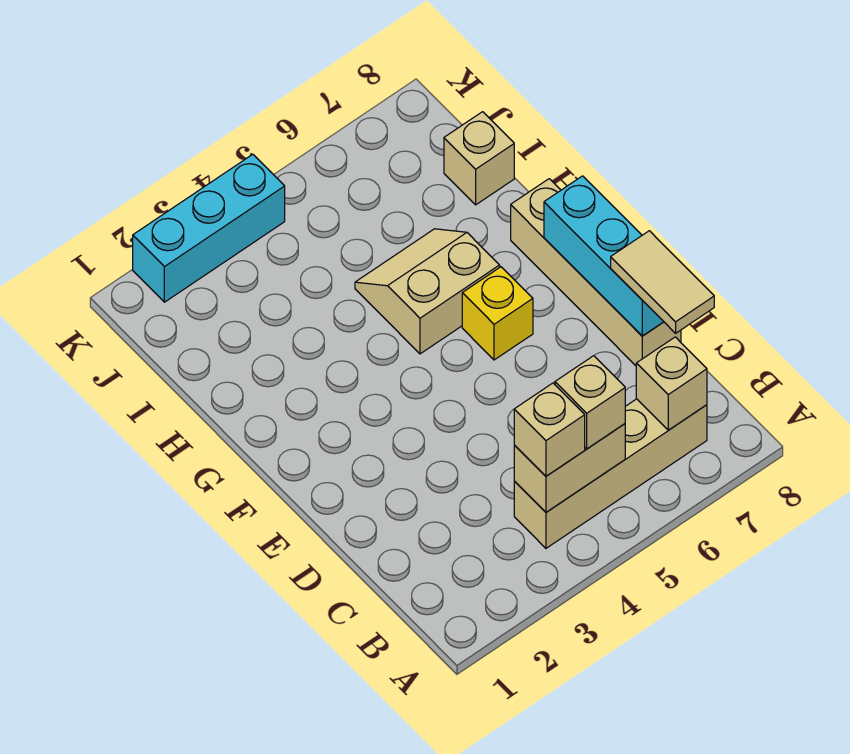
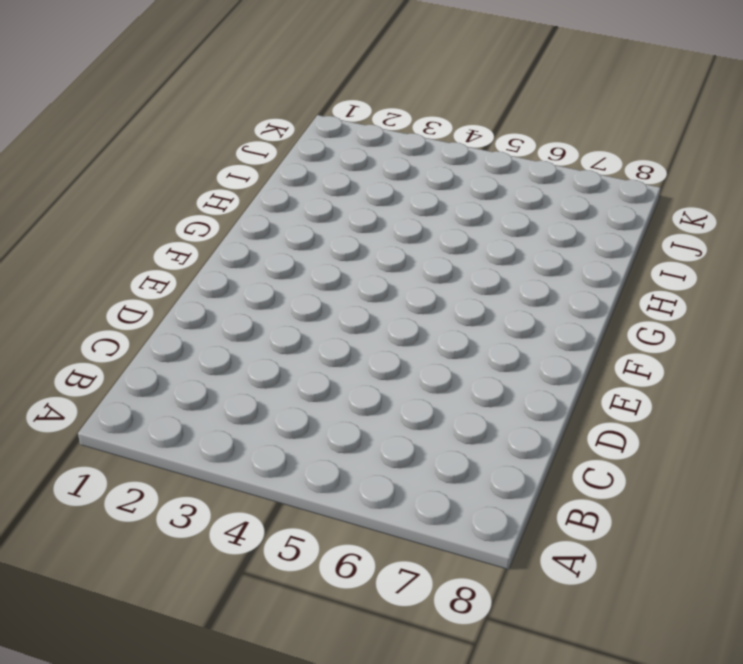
none -> tan brick B4:B7 level 1
none -> tan brick D8:G8 level 1
none -> yellow brick F6 level 1

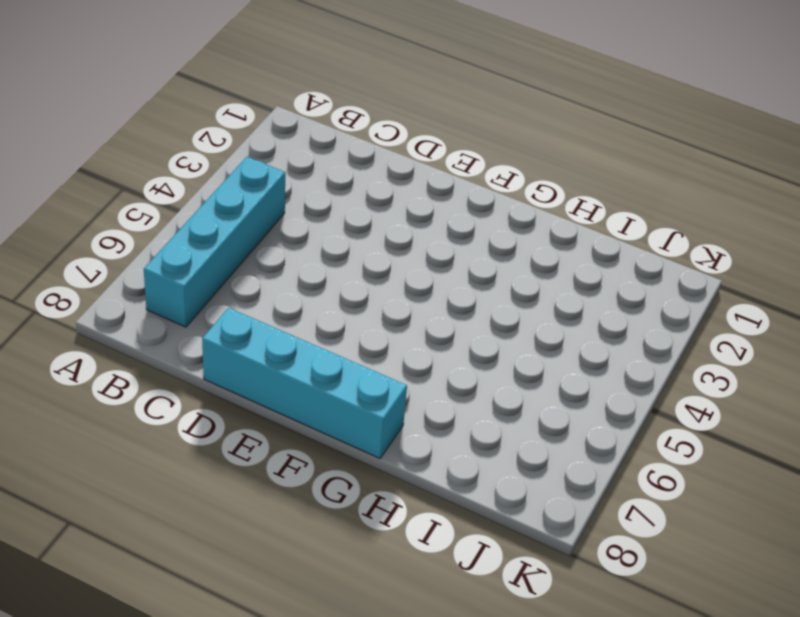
cyan brick B4:B7 level 1 -> tan brick B4:B7 level 1
cyan brick D8:G8 level 1 -> tan brick D8:G8 level 1
none -> yellow brick F6 level 1
none -> tan slope G5:H6 level 1 top G
none -> tan brick I8 level 1

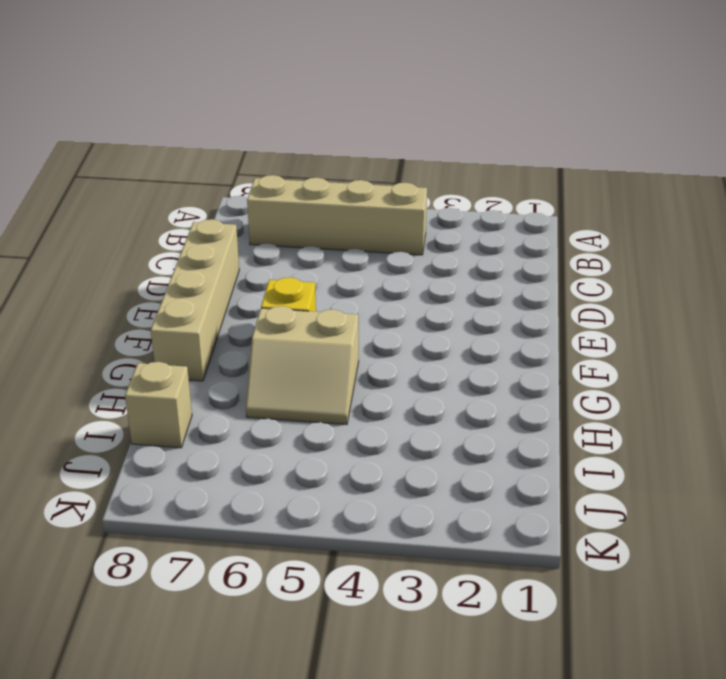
none -> cyan brick K2:K4 level 1
none -> tan brick B4:B5 level 2
none -> tan brick B7 level 2

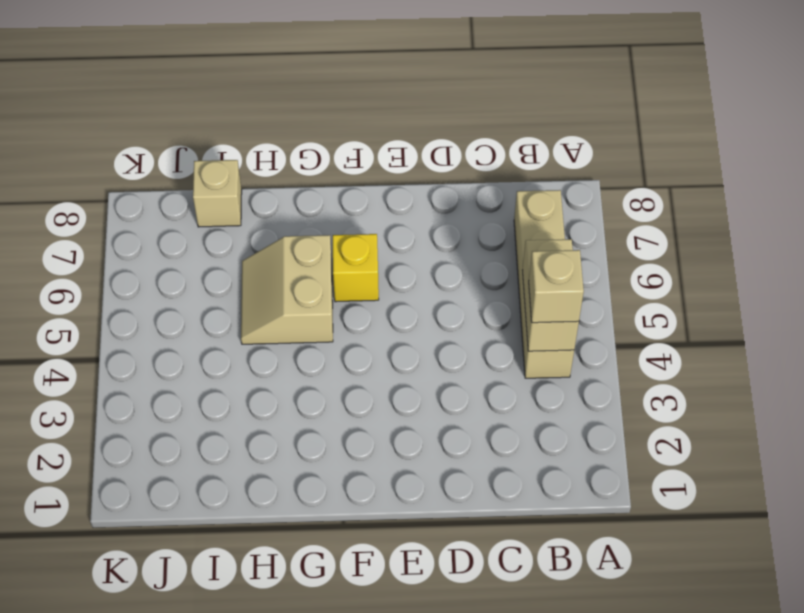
none -> tan brick D8:G8 level 1
none -> cyan brick K2:K4 level 1
none -> tan brick B7 level 2

